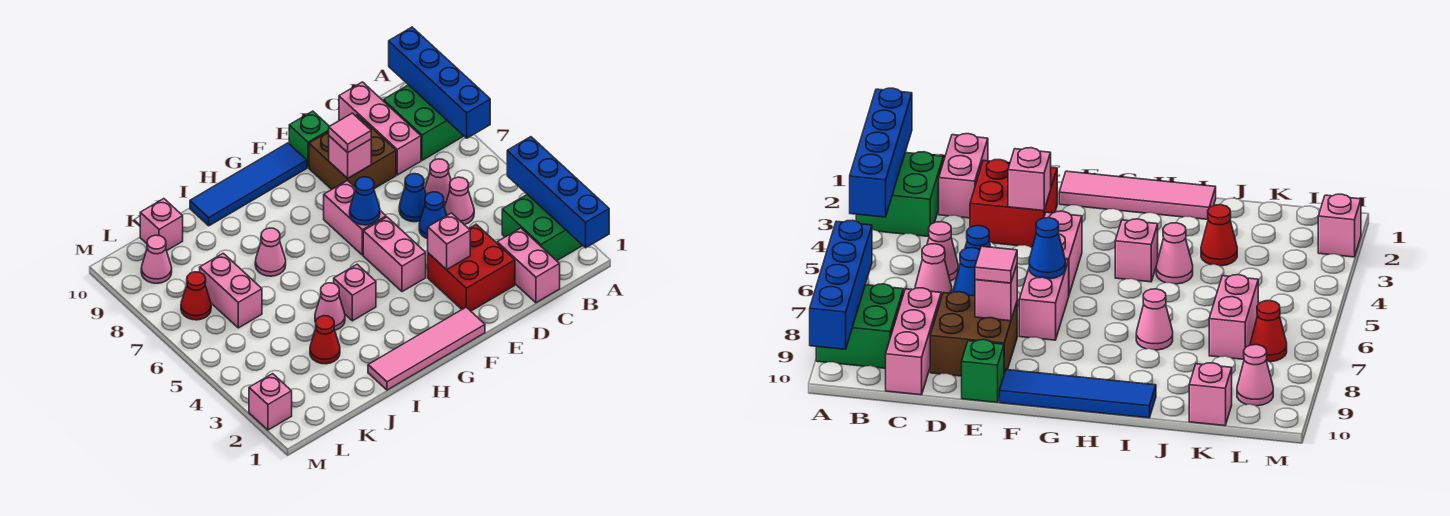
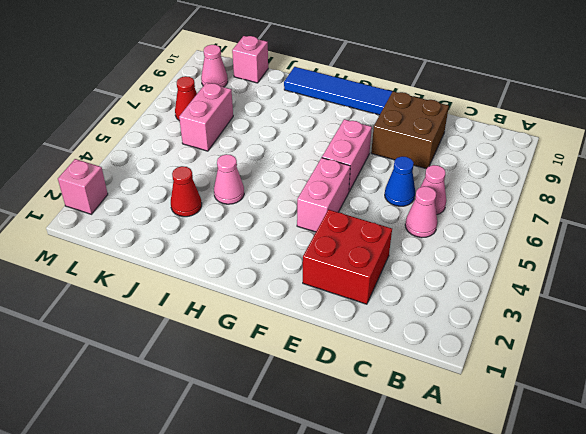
none -> green brick A2:B3 level 1
none -> green brick A8:B9 level 1
none -> pink brick C1:C2 level 1
none -> pink brick C8:C10 level 1

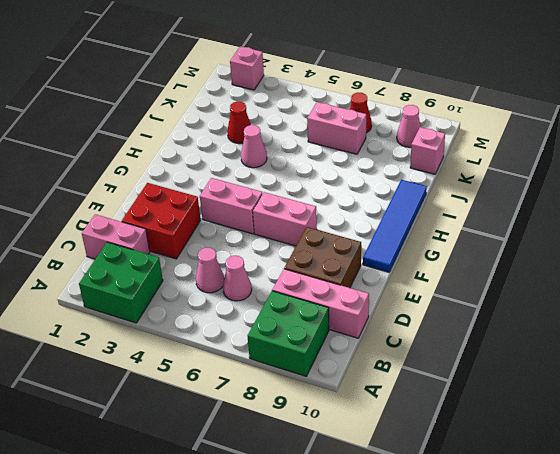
none -> blue cone D5 level 1
none -> blue cone D6 level 1
none -> green brick E10 level 1
none -> pink tile F1:I1 level 1

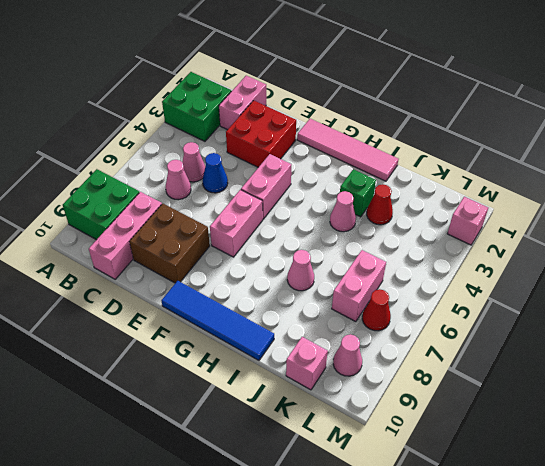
green brick I3 level 1 -> green brick E10 level 1
none -> blue cone D6 level 1
none -> pink brick H4 level 1
none -> blue brick A1:A4 level 2
none -> blue brick A7:A10 level 2

